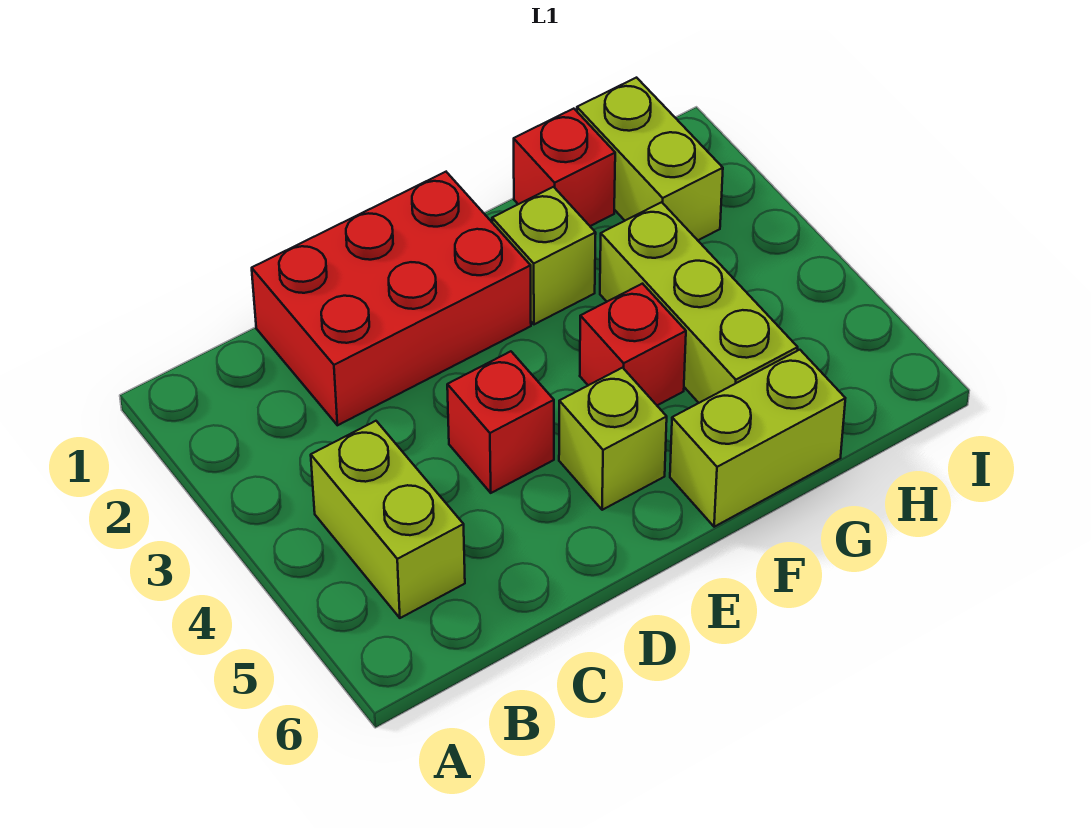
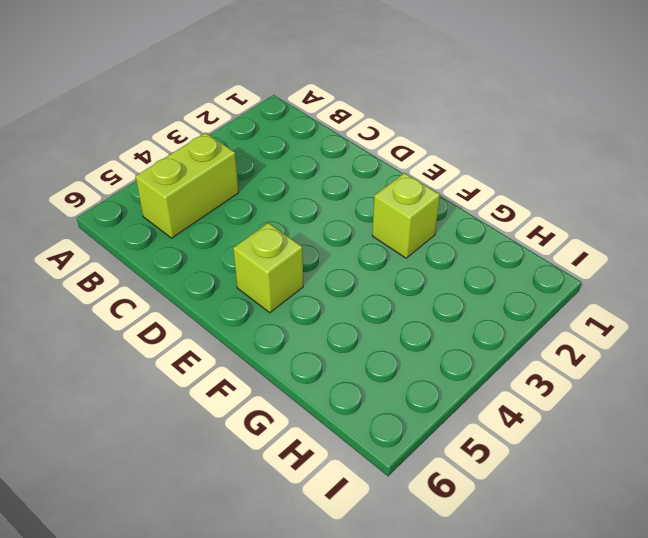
none -> red brick C1:E2 level 1
none -> red brick D4 level 1

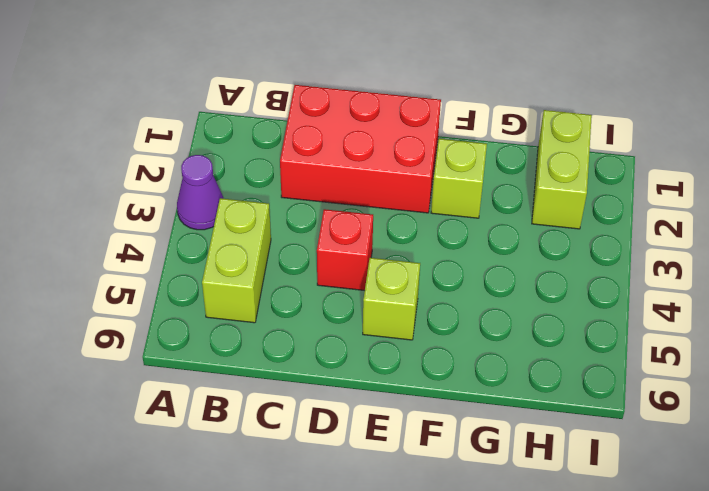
purple cone A3 level 1 -> none
none -> red brick F4 level 1
none -> lime brick F6:G6 level 1

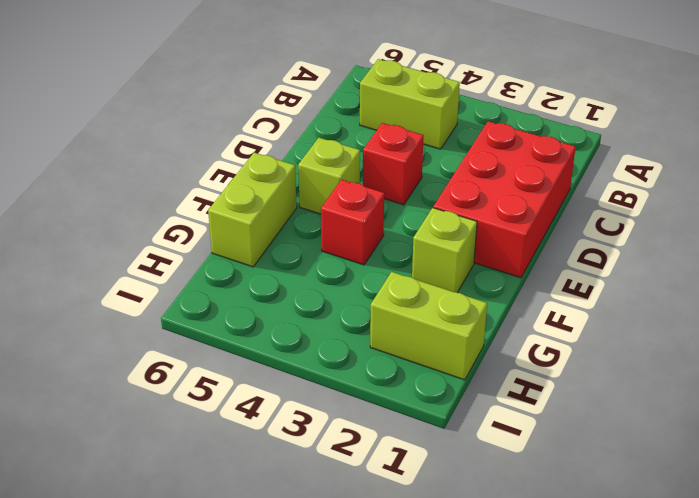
none -> red brick G1 level 1
none -> lime brick G3:G5 level 1

